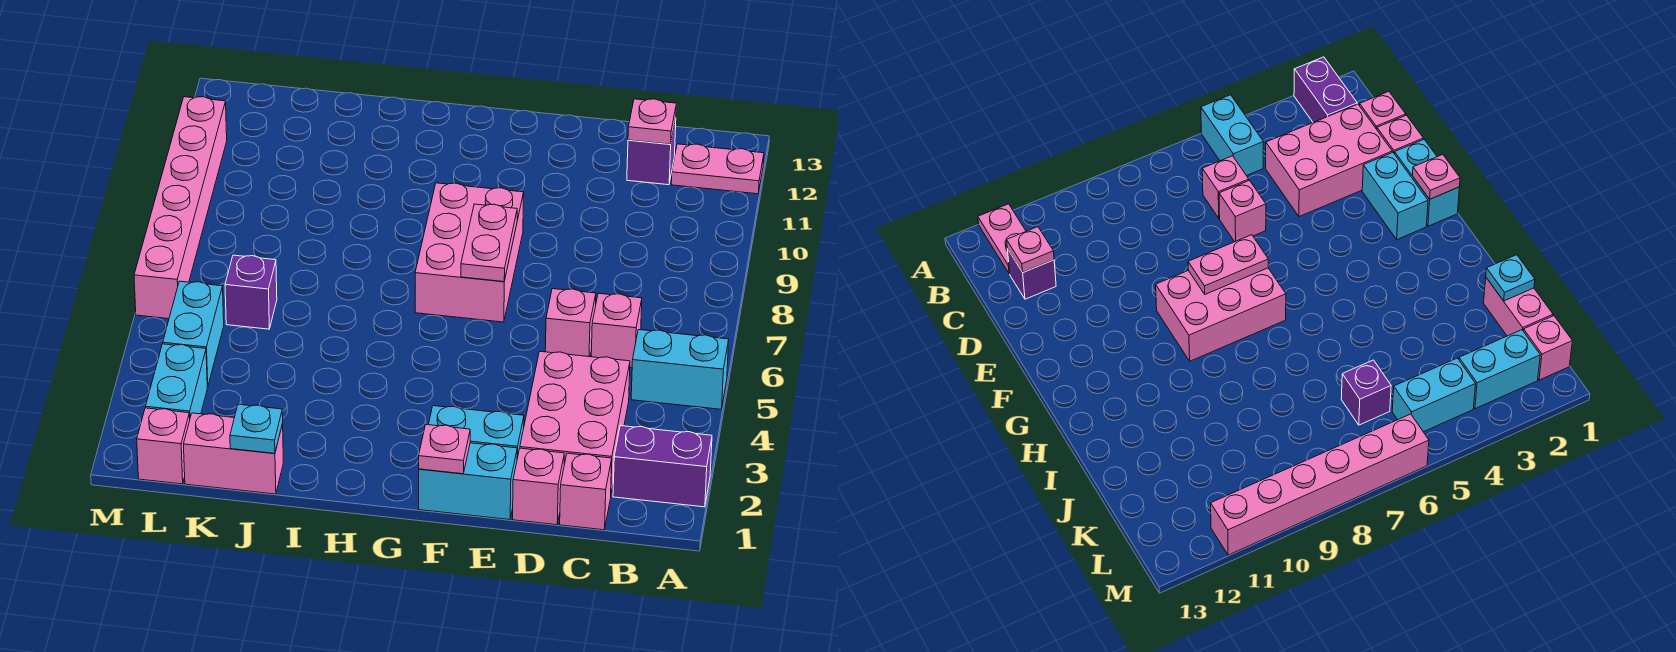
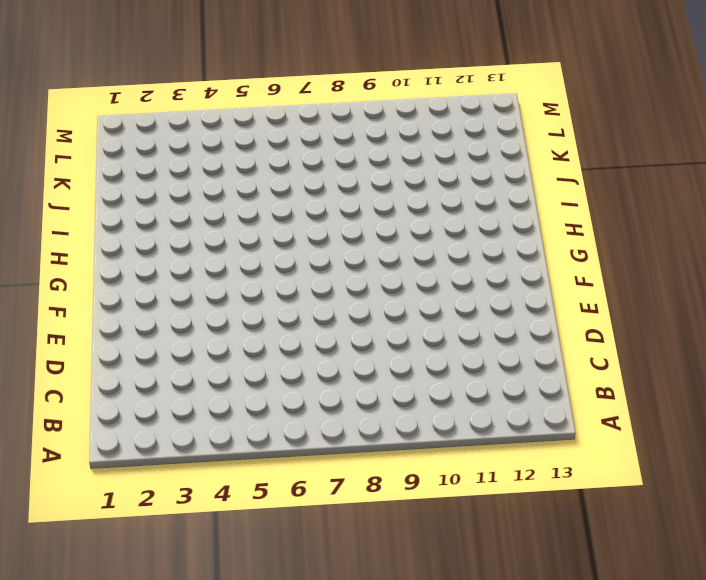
none -> purple brick A2:B2 level 1
none -> cyan brick A5:B5 level 1
none -> pink plate A12:B12 level 1

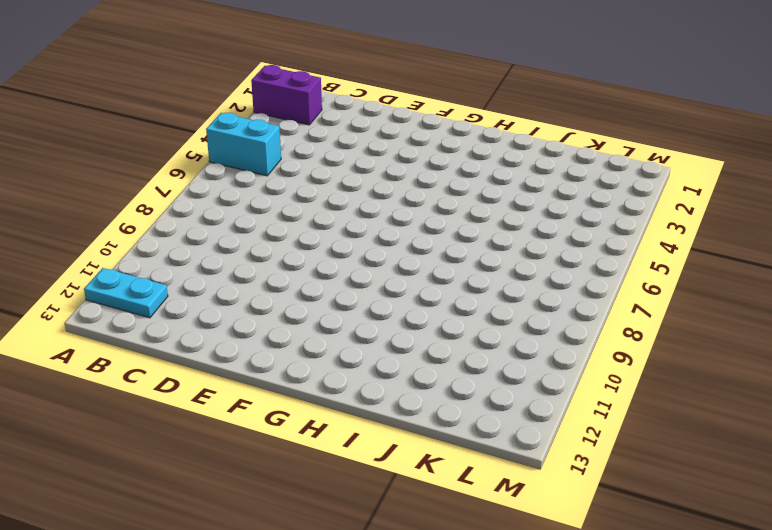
cyan plate A12:B12 level 1 -> pink plate A12:B12 level 1
none -> pink brick C1 level 1
none -> pink brick C2:D4 level 1
none -> pink brick C6 level 1

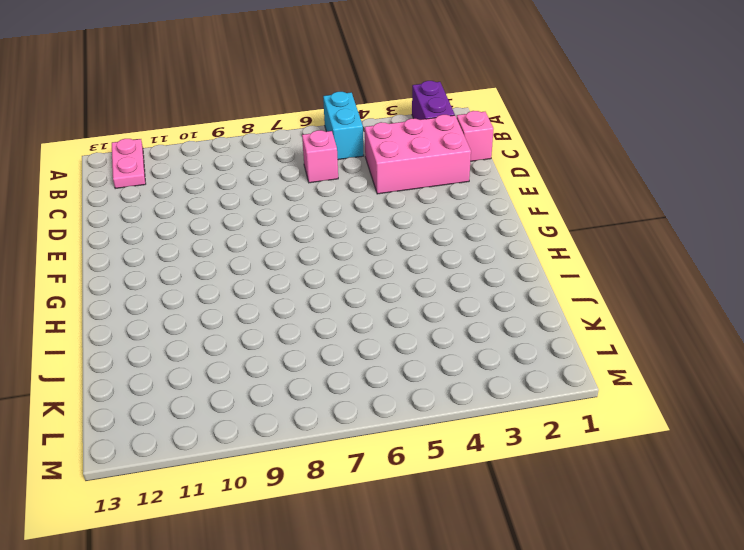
none -> purple brick C12 level 1
none -> pink brick D1 level 1
none -> pink brick D6 level 1

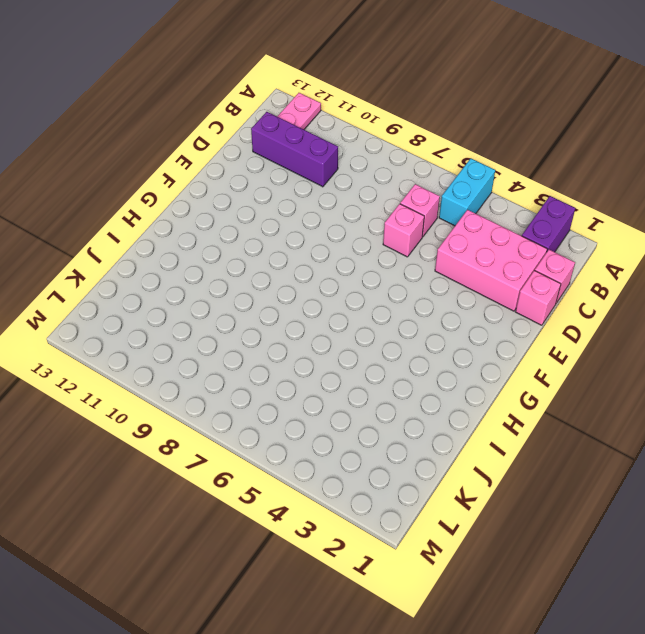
purple brick C10:C12 level 1 -> purple brick C12 level 1
none -> cyan brick E1:F1 level 1
none -> cyan brick E2:F2 level 1
none -> pink brick F7:G9 level 1

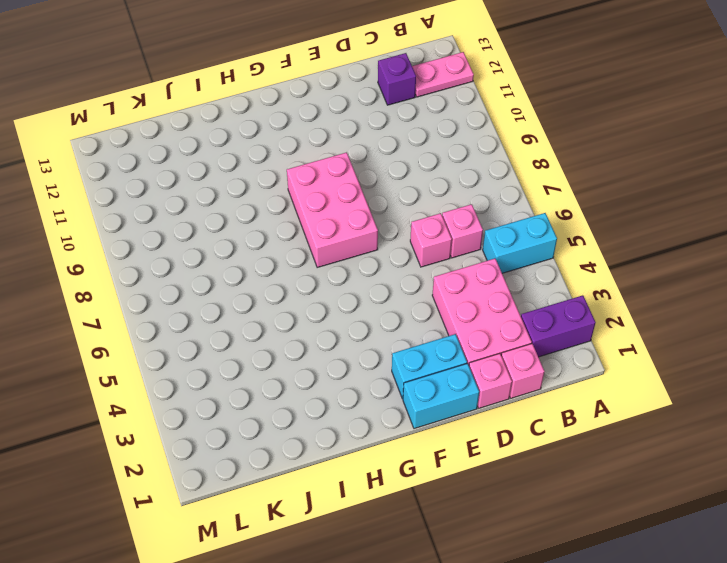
none -> pink brick J1:K1 level 1
none -> purple brick K6 level 1
none -> pink brick L1 level 1

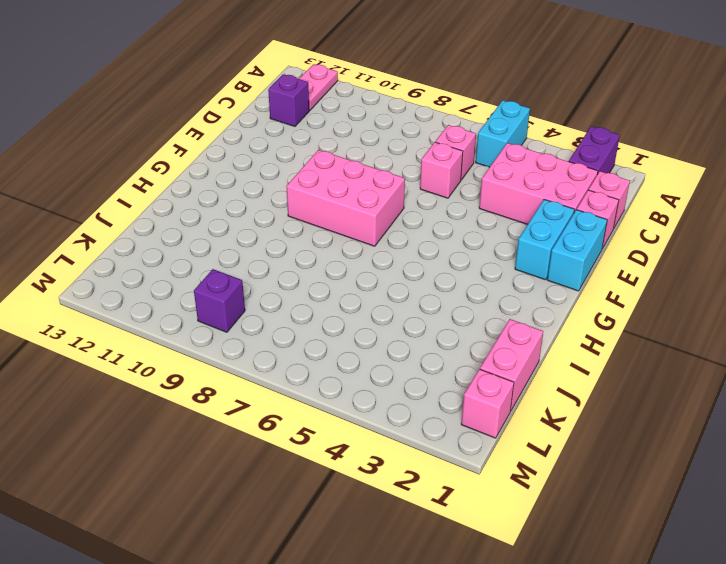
purple brick L9 level 1 -> purple brick K6 level 1
none -> cyan brick L2:L3 level 1
none -> cyan brick L4:L5 level 1
none -> pink brick M6:M11 level 1

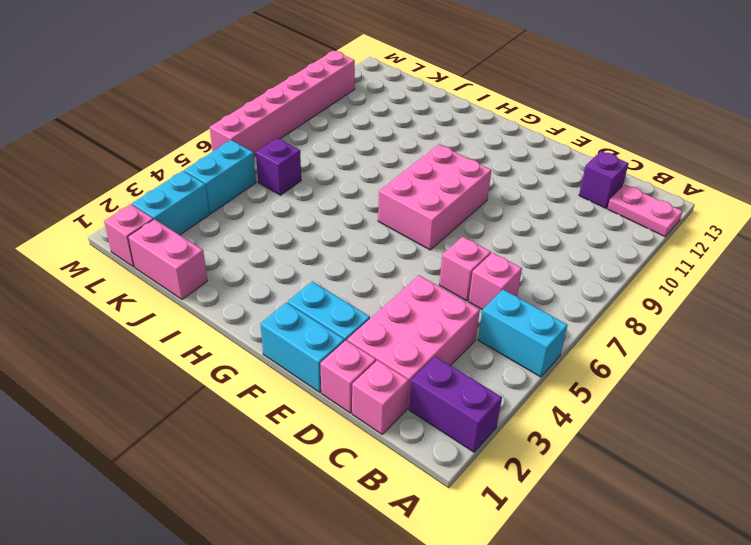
none -> pink plate C12 level 2
none -> pink plate F1 level 2
none -> pink plate F7:F8 level 2

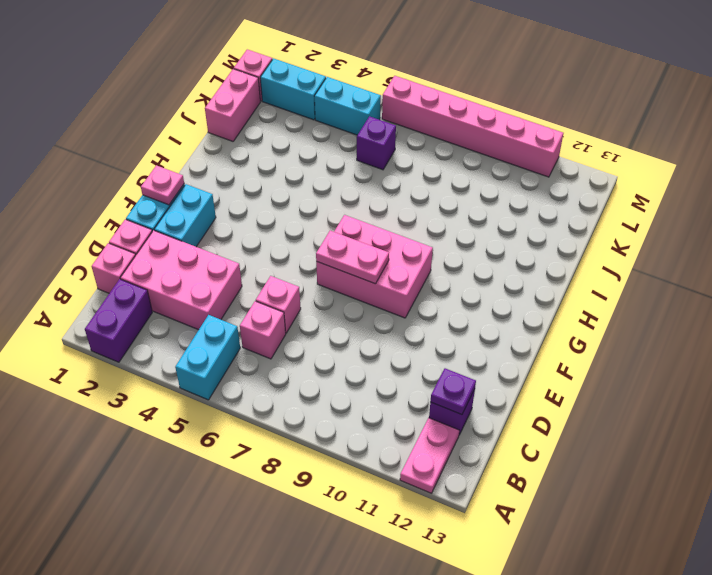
purple plate C12 level 2 -> pink plate C12 level 2
none -> cyan plate J1 level 2

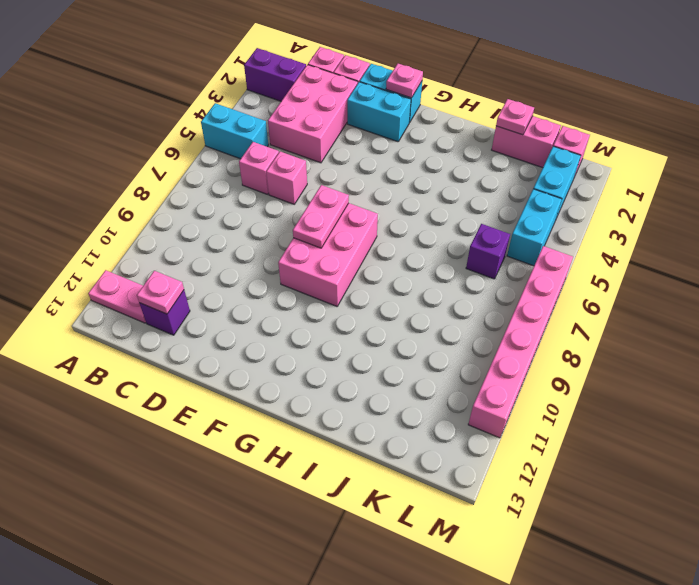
pink plate J1 level 2 -> cyan plate J1 level 2

